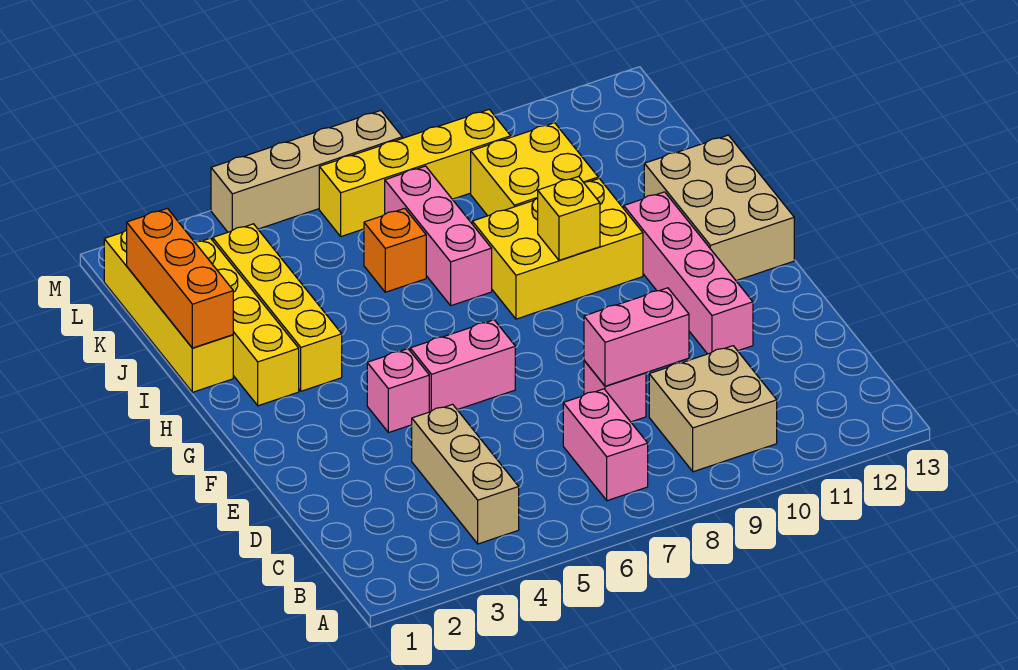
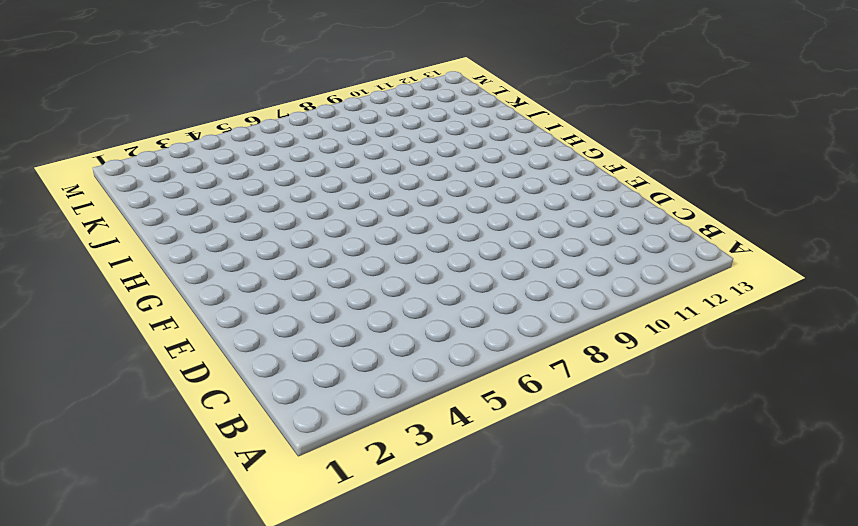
none -> tan brick B4:D4 level 1
none -> pink brick B7:C7 level 1
none -> tan brick B9:C10 level 1

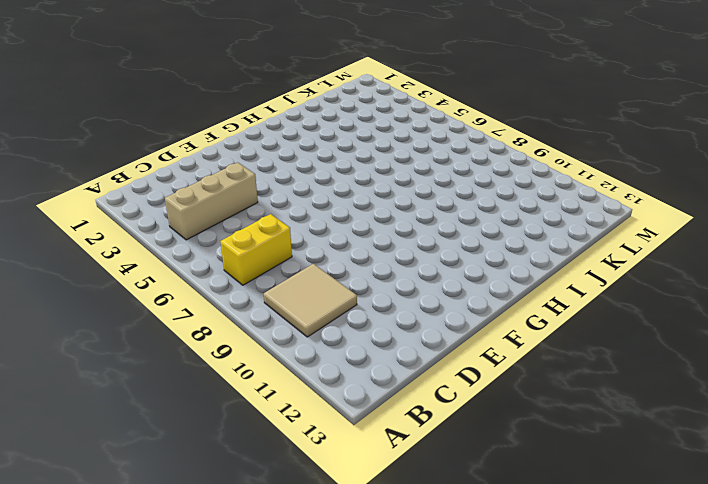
yellow brick B7:C7 level 1 -> pink brick B7:C7 level 1
tan tile B9:C10 level 1 -> tan brick B9:C10 level 1
none -> pink brick D8 level 1
none -> pink brick E11:H11 level 1
none -> pink brick F4 level 1

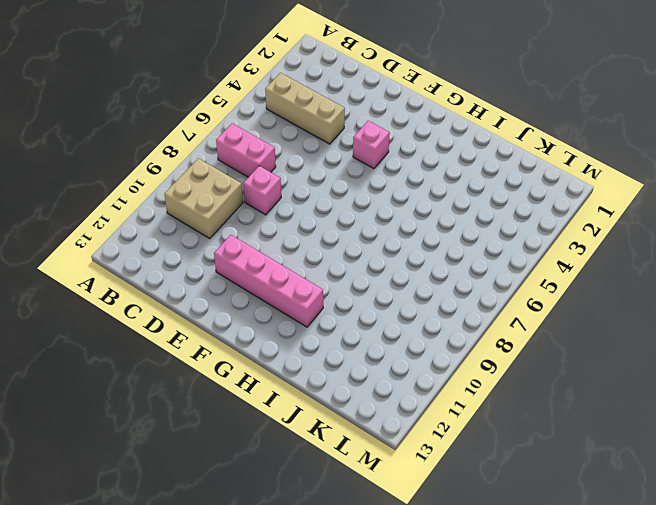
none -> pink brick F5:F6 level 1
none -> tan brick G12:I13 level 1
none -> yellow brick H2:K2 level 1

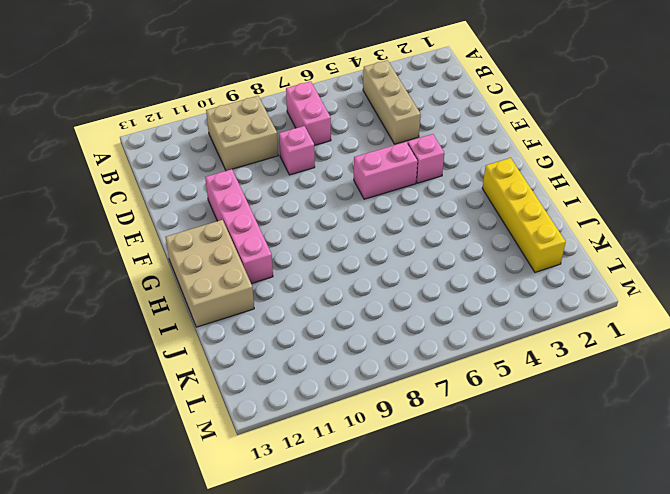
none -> yellow brick H3:K3 level 1
none -> yellow brick H8:I10 level 1
none -> yellow brick I1:L1 level 1

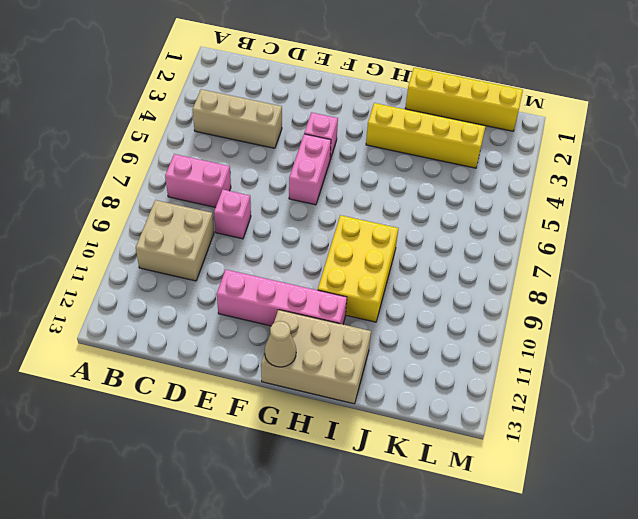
tan cone G13 level 2 -> none
none -> yellow brick H2:K2 level 1
none -> pink brick I7:K7 level 1
none -> orange brick J6 level 1

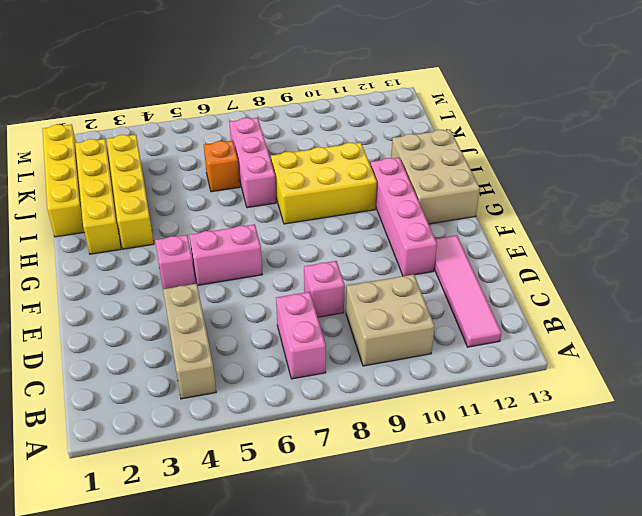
pink tile B12:E12 level 1 -> none
none -> yellow brick J9:K10 level 1
none -> yellow brick L6:L9 level 1
none -> tan brick M4:M7 level 1

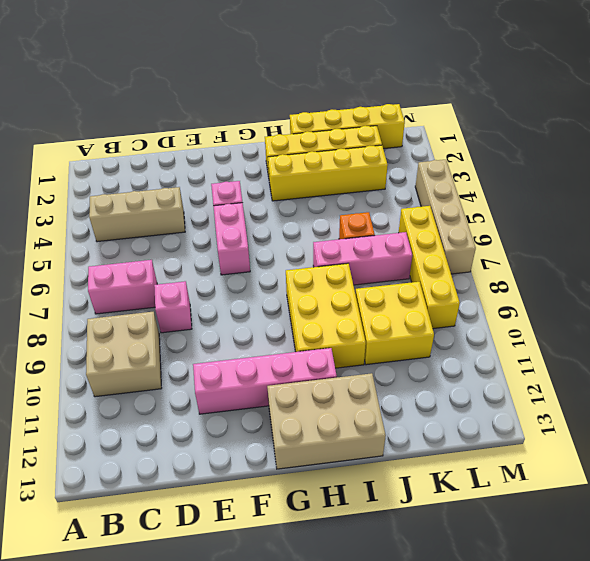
none -> pink brick D8:D9 level 2
none -> yellow brick H9 level 2
none -> orange brick I1:K1 level 2

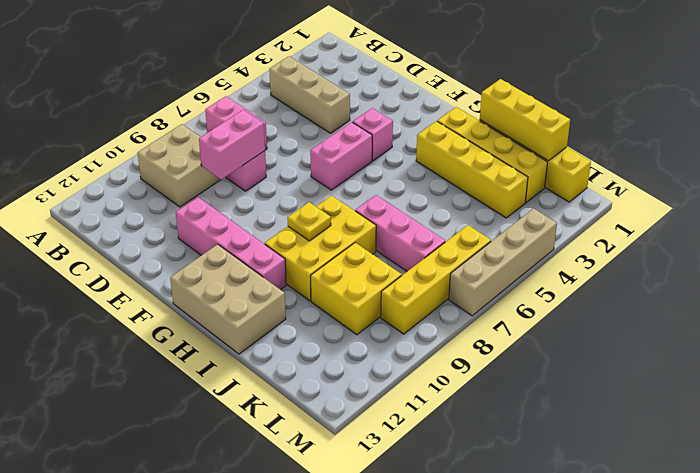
yellow plate H9 level 2 -> yellow brick H9 level 2
yellow brick I1:K1 level 2 -> orange brick I1:K1 level 2
none -> orange brick J6 level 1

